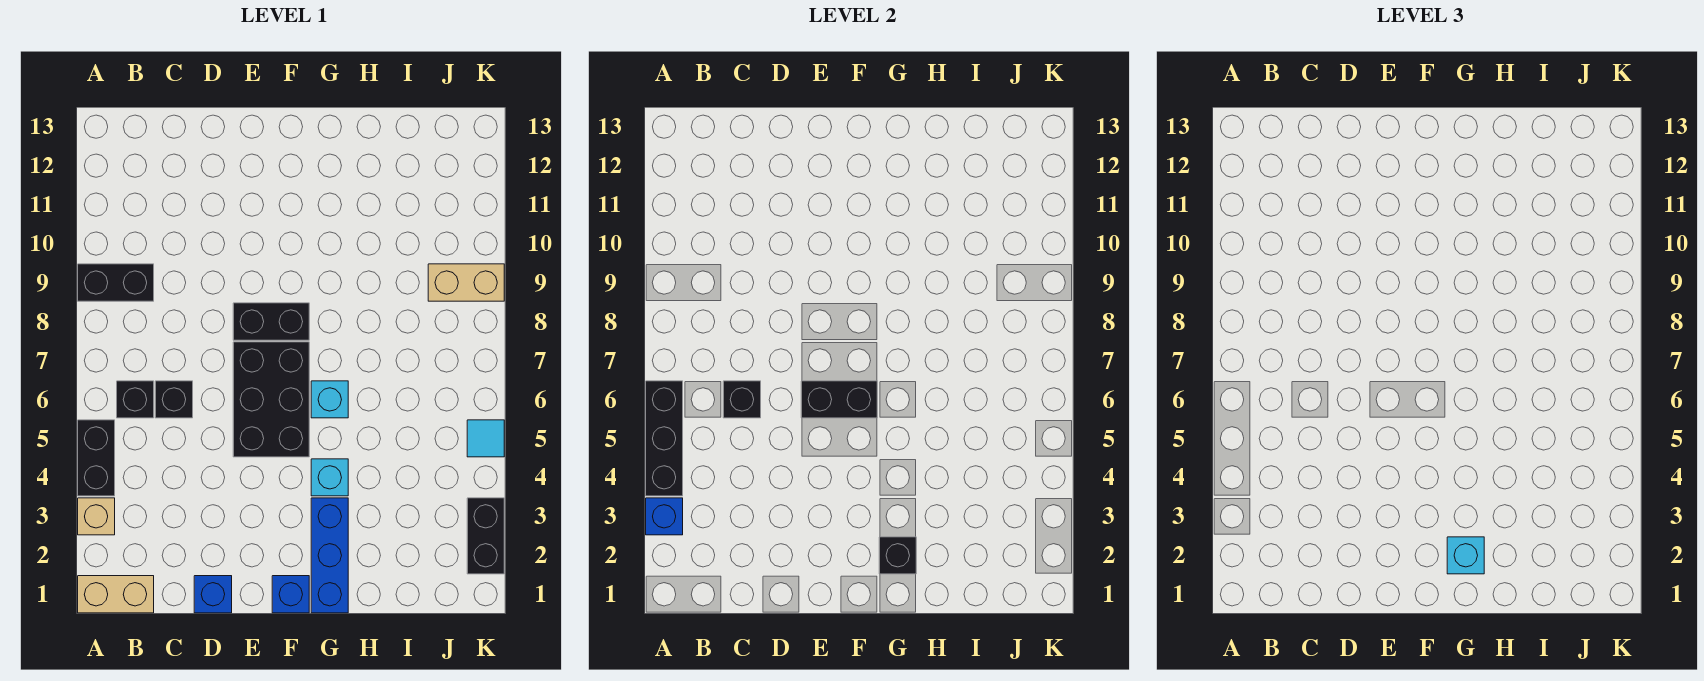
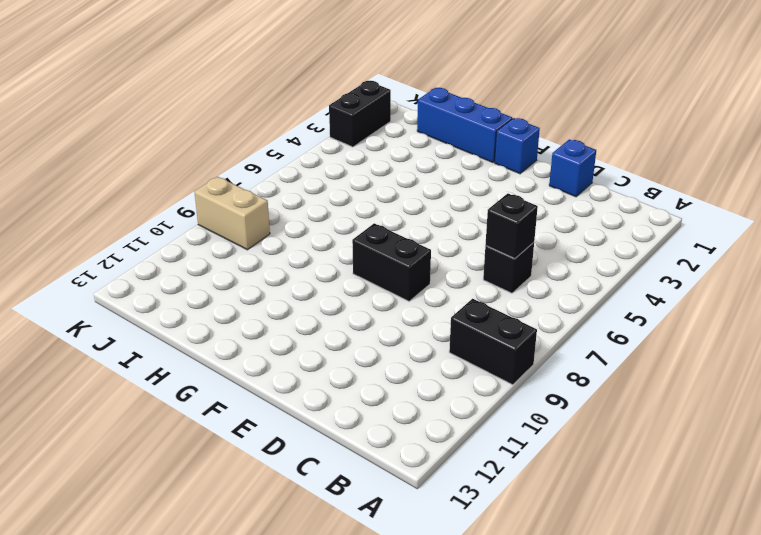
blue brick G1:I1 level 1 -> blue brick G1:G3 level 1
none -> tan brick A1:B1 level 1
none -> tan brick A3 level 1
none -> black brick A4:A5 level 1

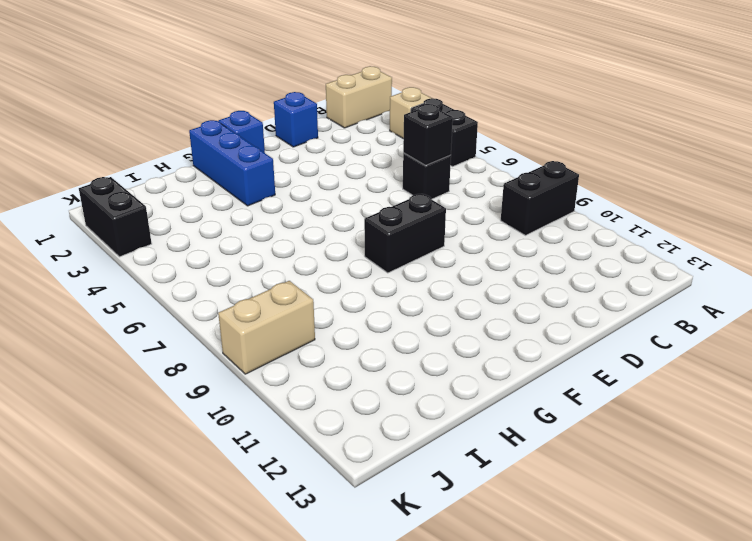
none -> black brick B6 level 1
none -> black brick E5:F7 level 1
none -> cyan brick G4 level 1

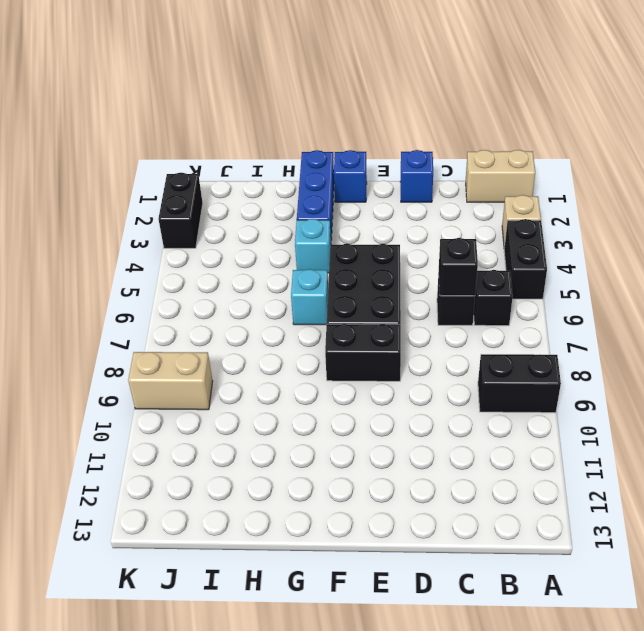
none -> cyan tile K5 level 1
none -> blue brick A3 level 2
none -> black brick A4:A6 level 2

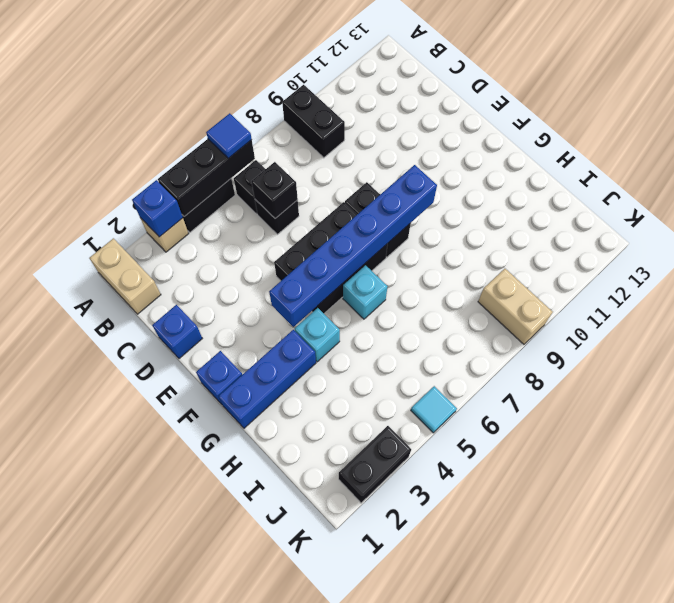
blue tile A6 level 3 -> none
blue brick F4:F9 level 2 -> black brick E6:F6 level 2
none -> black brick G2 level 2
none -> cyan brick G2 level 3

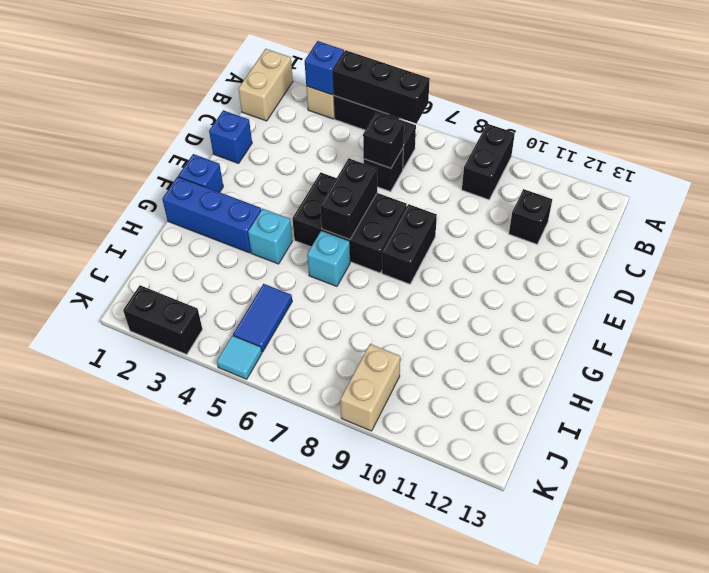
black brick C11 level 1 -> black brick G2 level 2
blue tile I5:J5 level 1 -> none
none -> cyan brick G2 level 3

